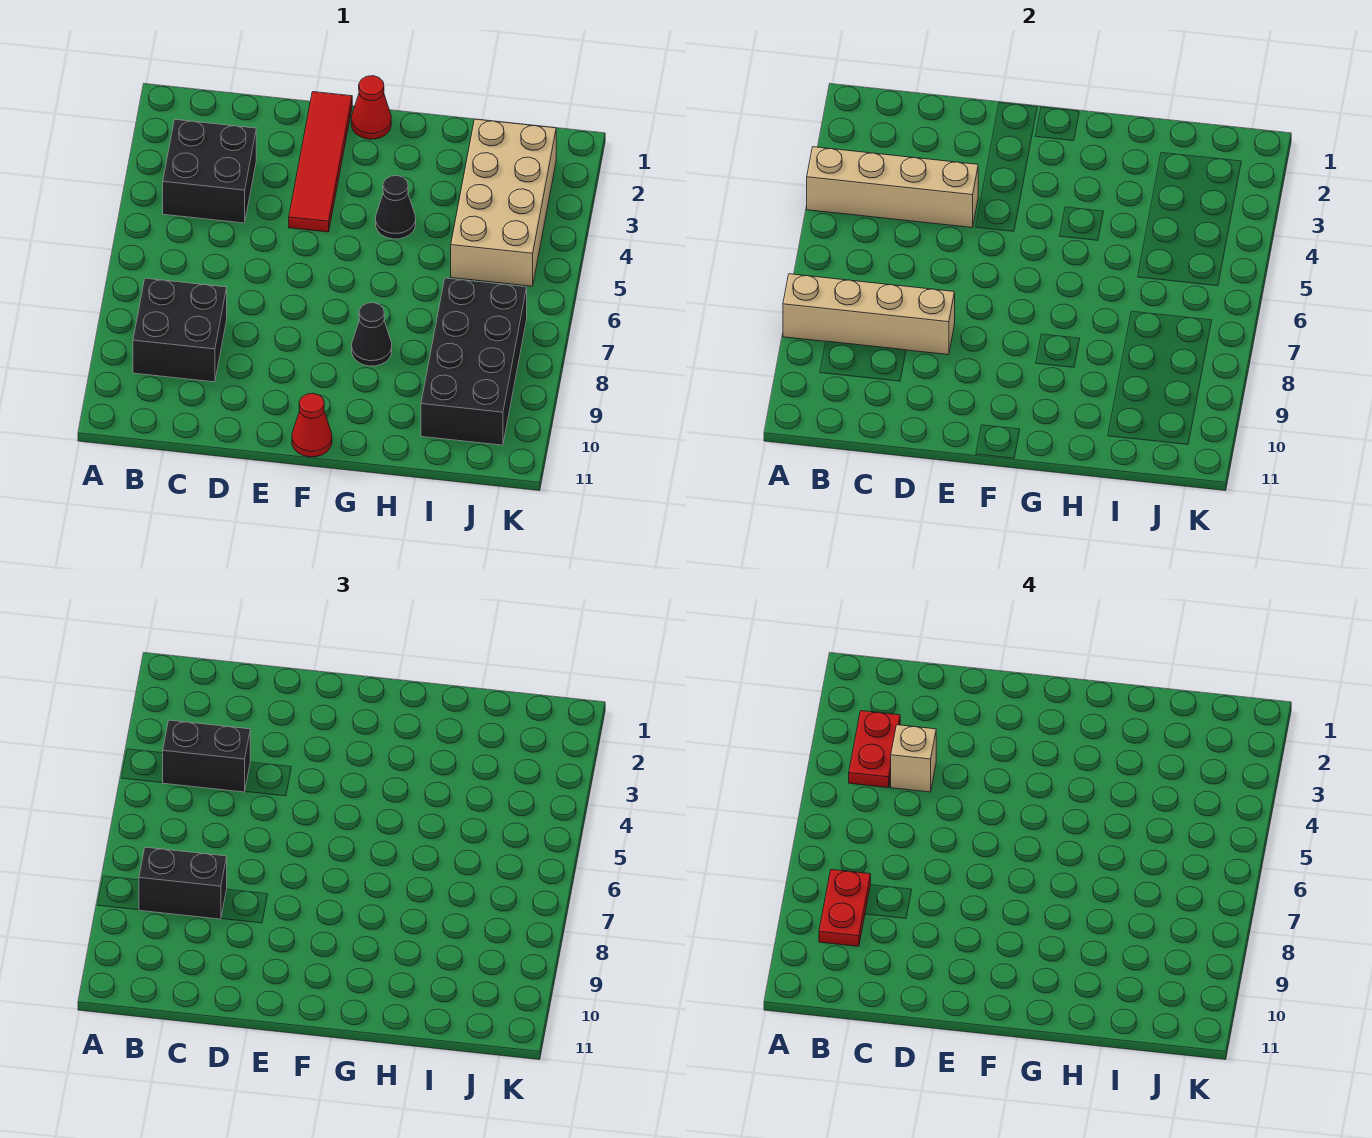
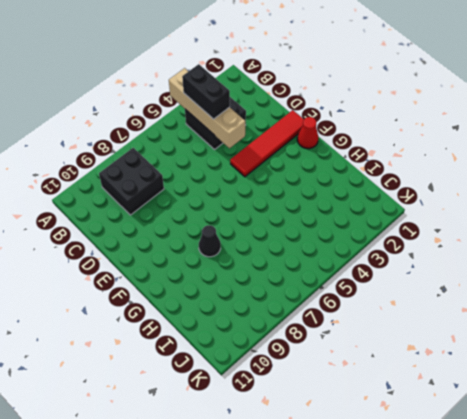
none -> red cone F11 level 1
none -> black cone G4 level 1
none -> tan brick I2:J5 level 1

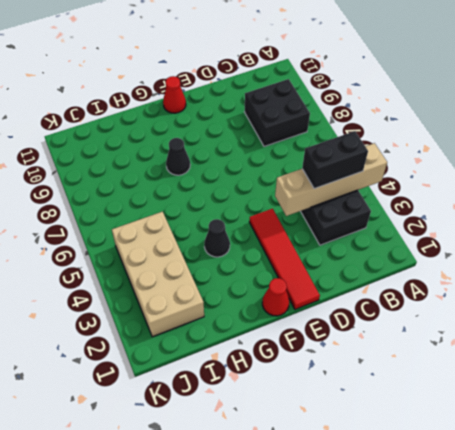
none -> black brick I7:J10 level 1
none -> tan brick A8:D8 level 2
none -> black brick B8:C8 level 3

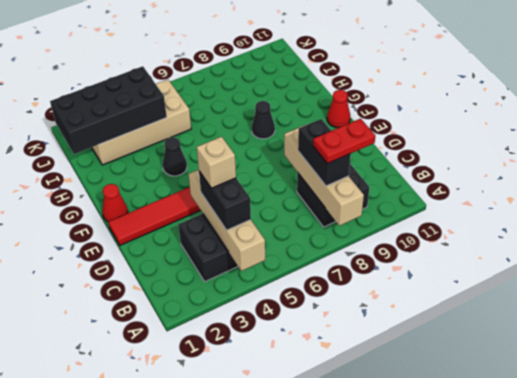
black brick I1:J4 level 2 -> black brick I7:J10 level 1
none -> red plate B3:B4 level 4

